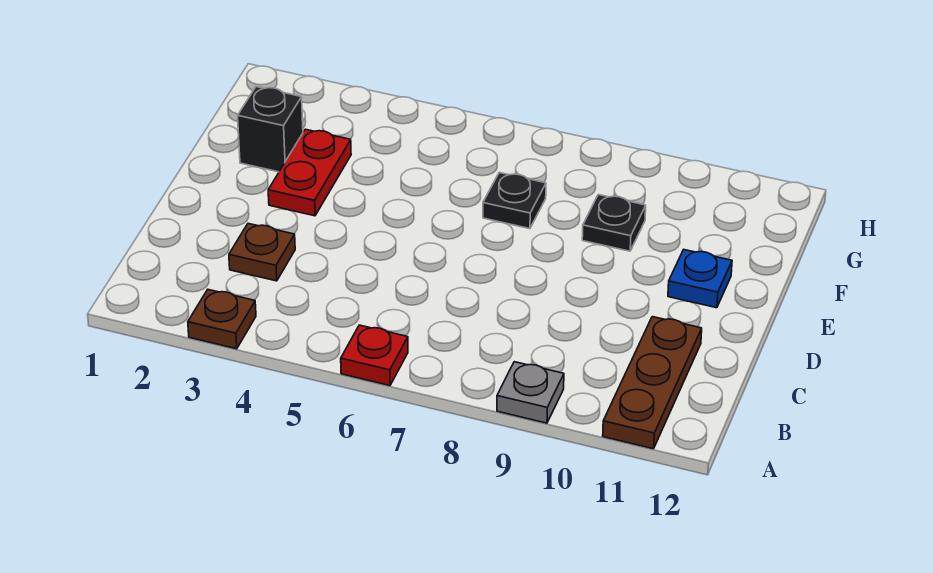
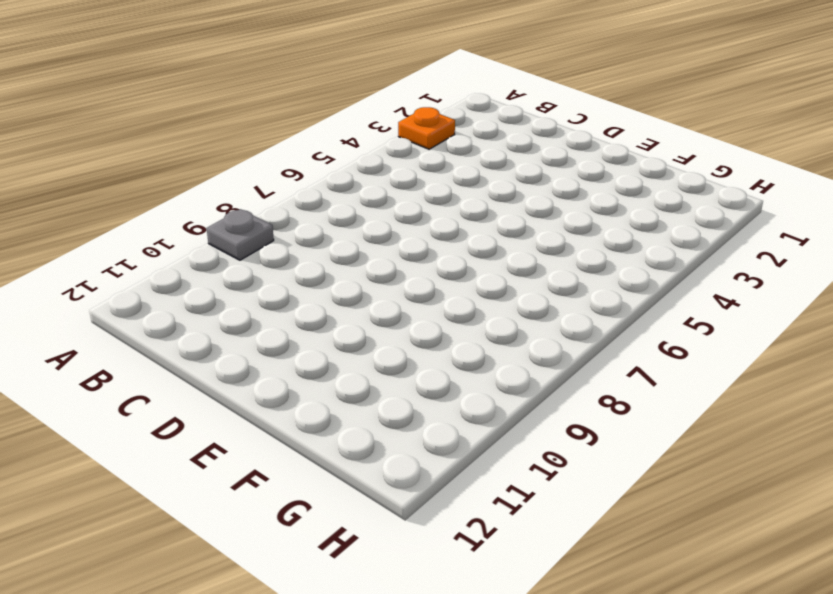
orange plate A3 level 1 -> brown plate A3 level 1
none -> red plate A6 level 1
none -> brown plate A11:C11 level 1

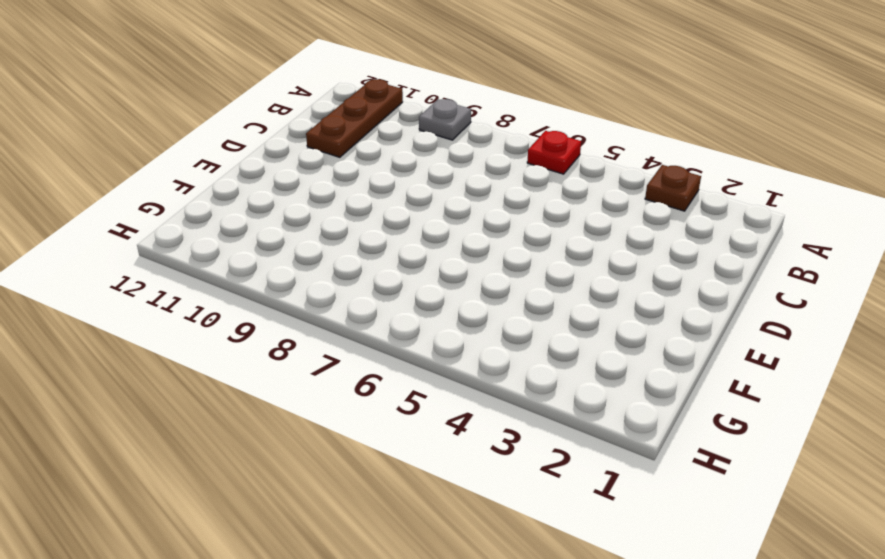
none -> brown plate C3 level 1
none -> red plate E3:F3 level 1

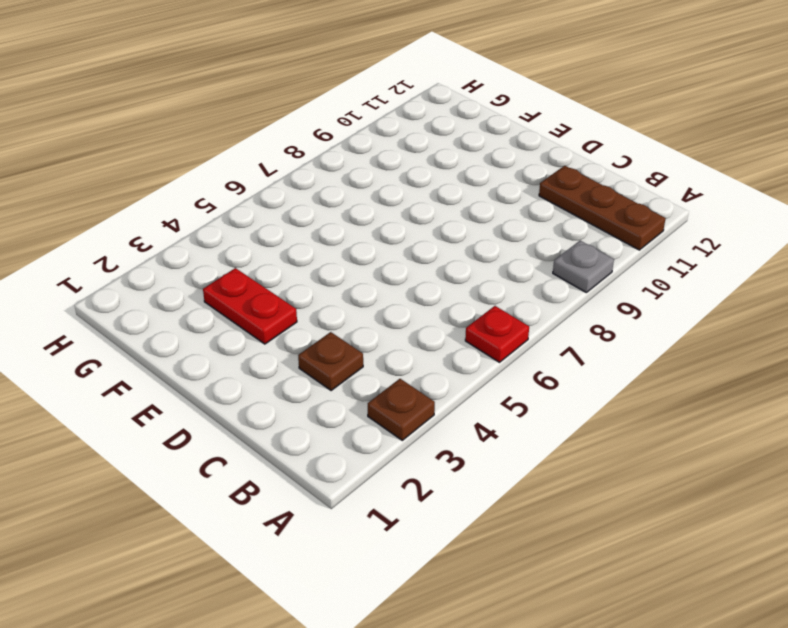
none -> blue plate E11 level 1
none -> black brick F2 level 1

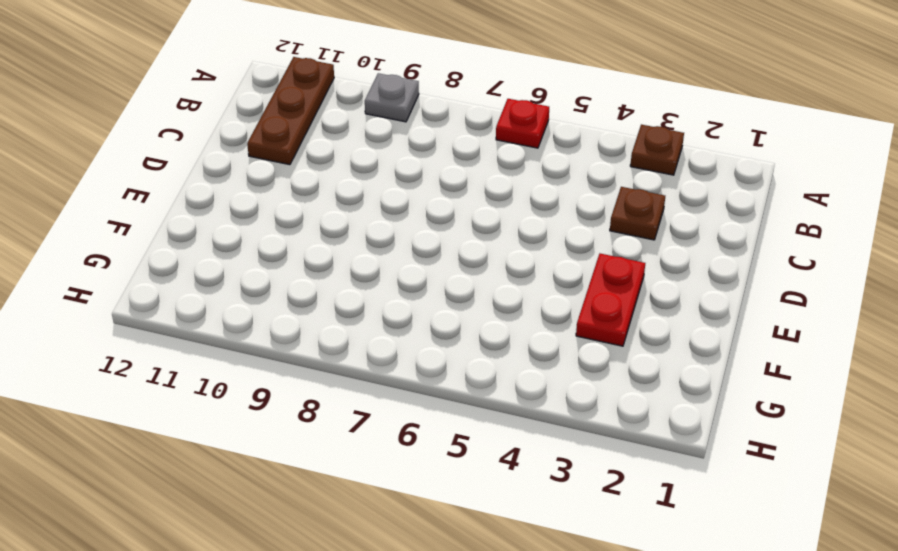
none -> blue plate E11 level 1
none -> black brick F2 level 1

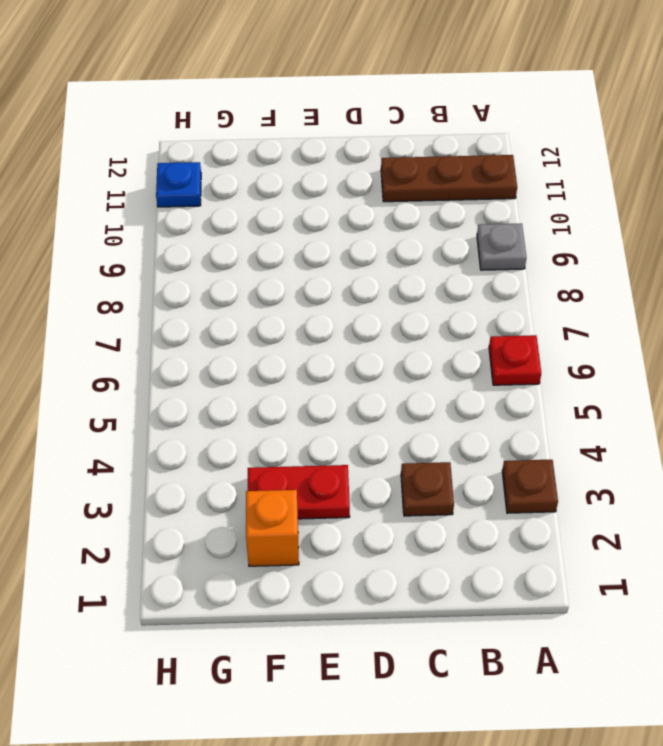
orange brick F2 level 1 -> black brick F2 level 1
blue plate H11 level 1 -> blue plate E11 level 1
none -> black plate F7 level 1
none -> black plate F9 level 1

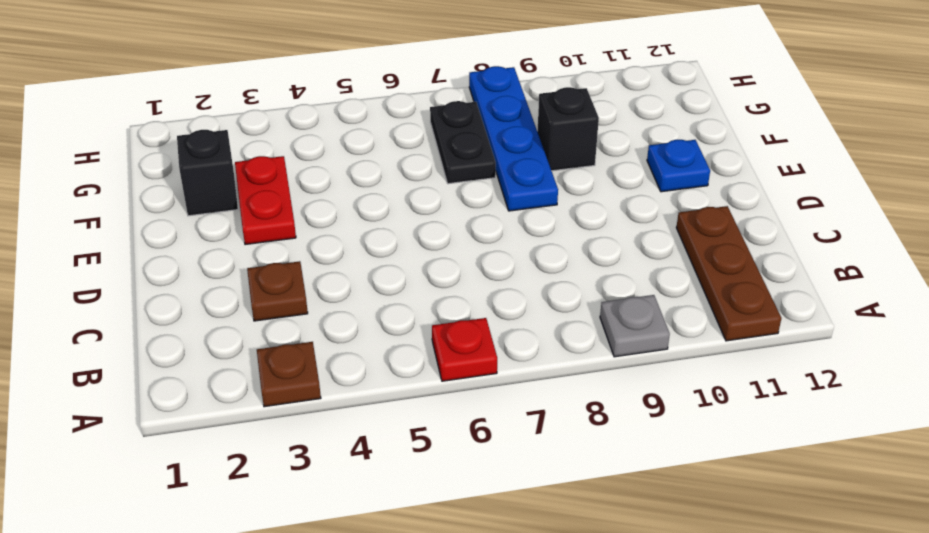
blue plate E8:H8 level 1 -> none
black plate F7:G7 level 1 -> black plate F7 level 1
black brick F9 level 1 -> black plate F9 level 1

